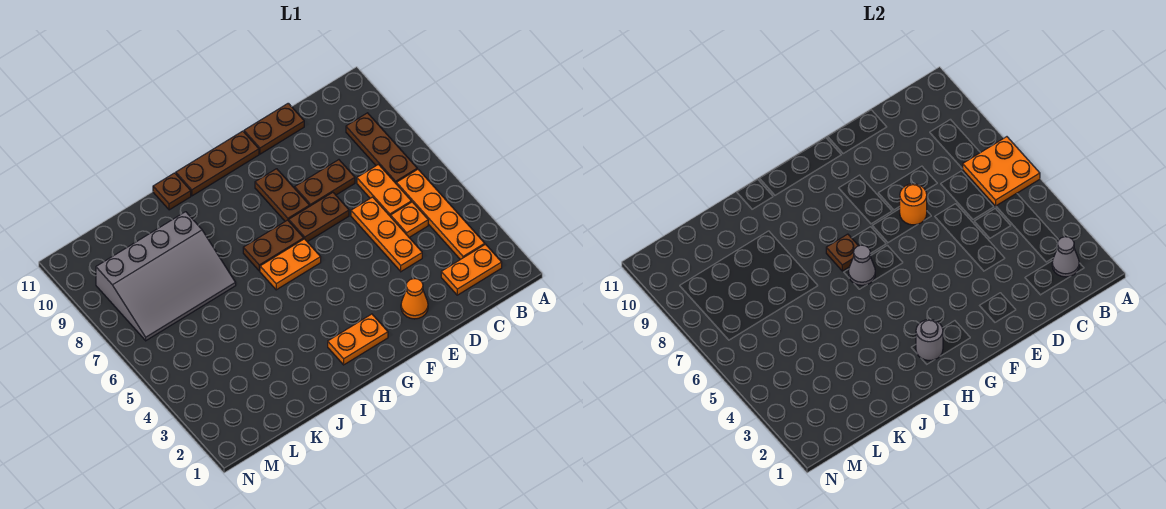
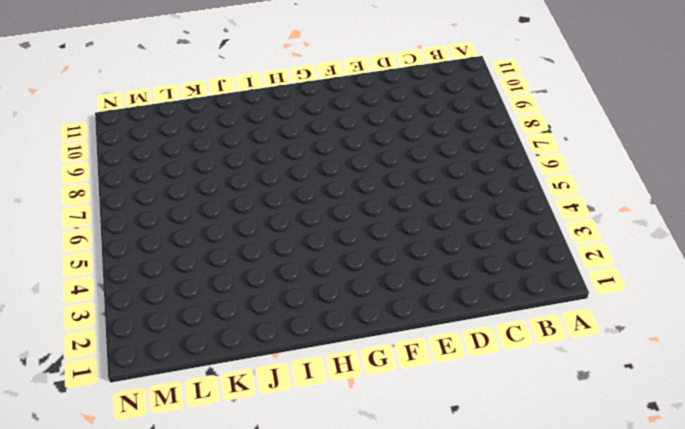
none -> orange plate B2:C2 level 1
none -> orange plate B3:B6 level 1
none -> brown plate B7:B9 level 1

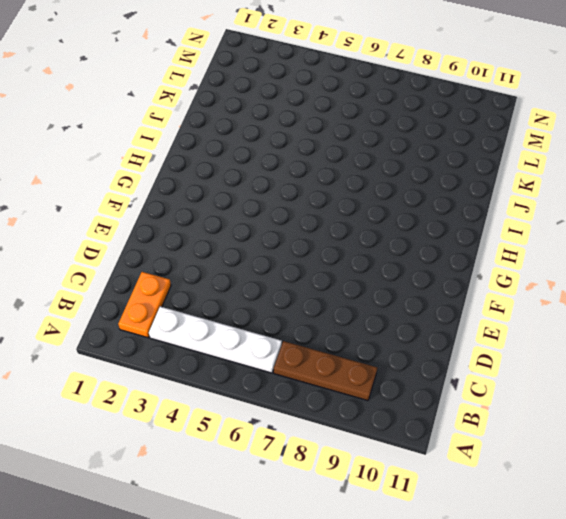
white plate B3:B6 level 1 -> orange plate B3:B6 level 1
none -> orange plate C5 level 1
none -> orange plate C6:C7 level 1
none -> orange plate D4:D6 level 1

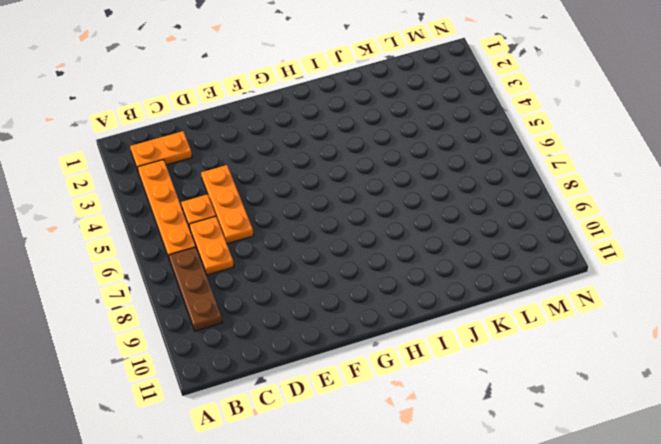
none -> brown plate D8:E8 level 1
none -> brown plate D11:E11 level 1
none -> orange cone E2 level 1

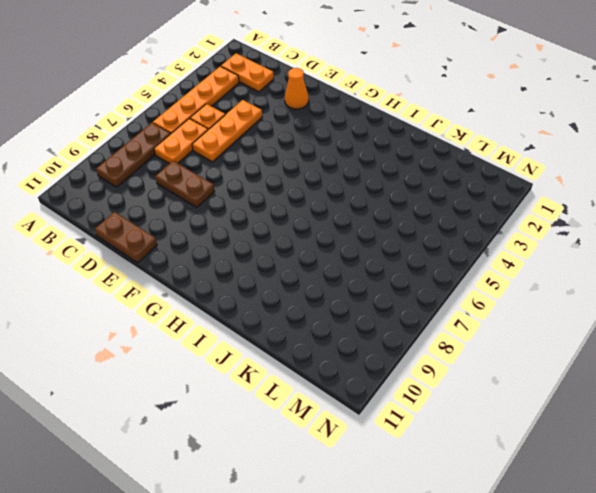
none -> brown plate E7:F7 level 1
none -> brown plate F8:F9 level 1
none -> brown plate F11:H11 level 1

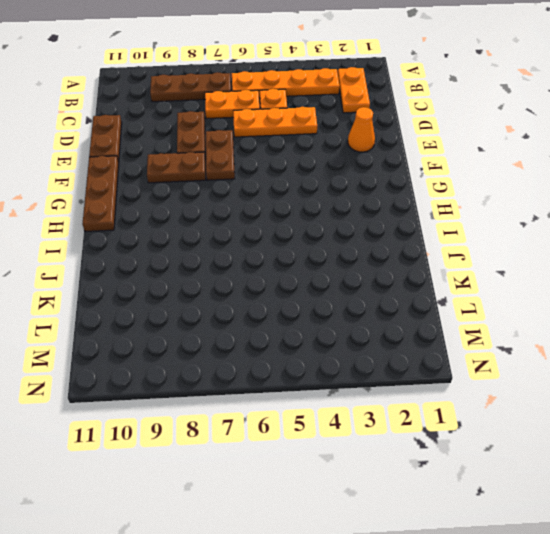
none -> orange plate G2:H2 level 1
none -> orange plate G6:H6 level 1
none -> brown plate G7:H7 level 1

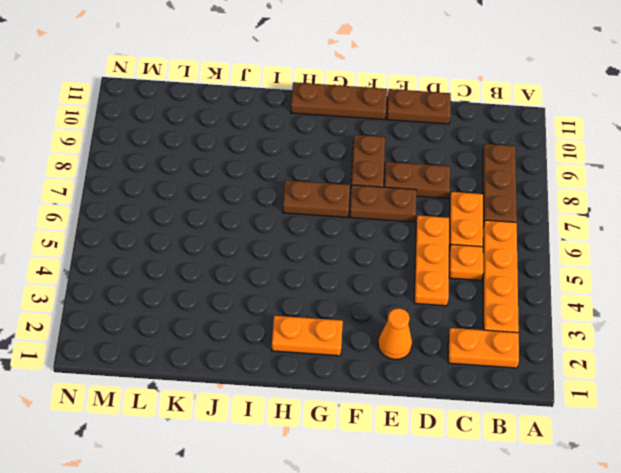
none -> orange plate G6:H6 level 1
none -> brown plate I11 level 1
none -> grey slope J7:M9 level 1 top 9

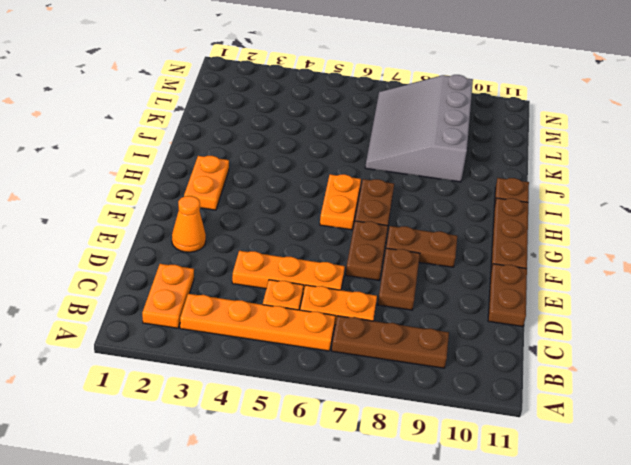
none -> orange plate A6:B7 level 2
none -> grey cone B2 level 2
none -> orange round brick E7 level 2

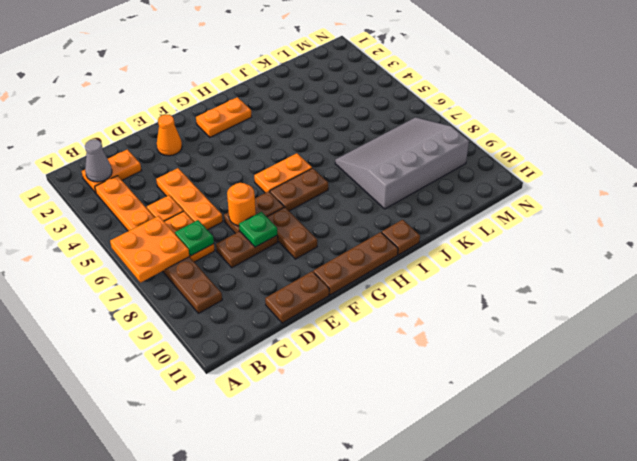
green plate C7 level 2 -> none
green plate E8 level 2 -> none
none -> grey round brick H2 level 2
none -> grey cone H6 level 2
none -> brown plate H7 level 2

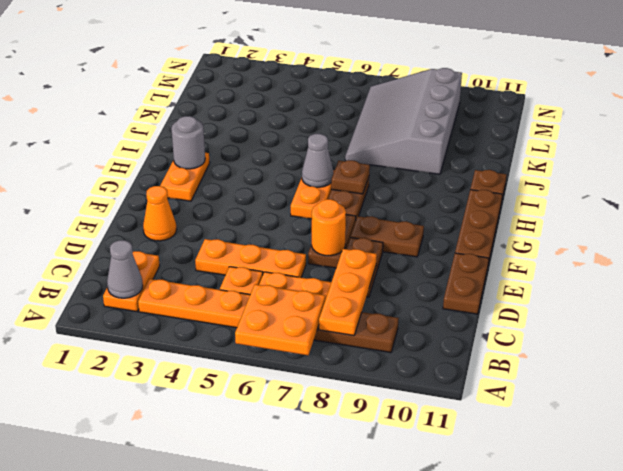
orange plate B8:D8 level 2 -> none

